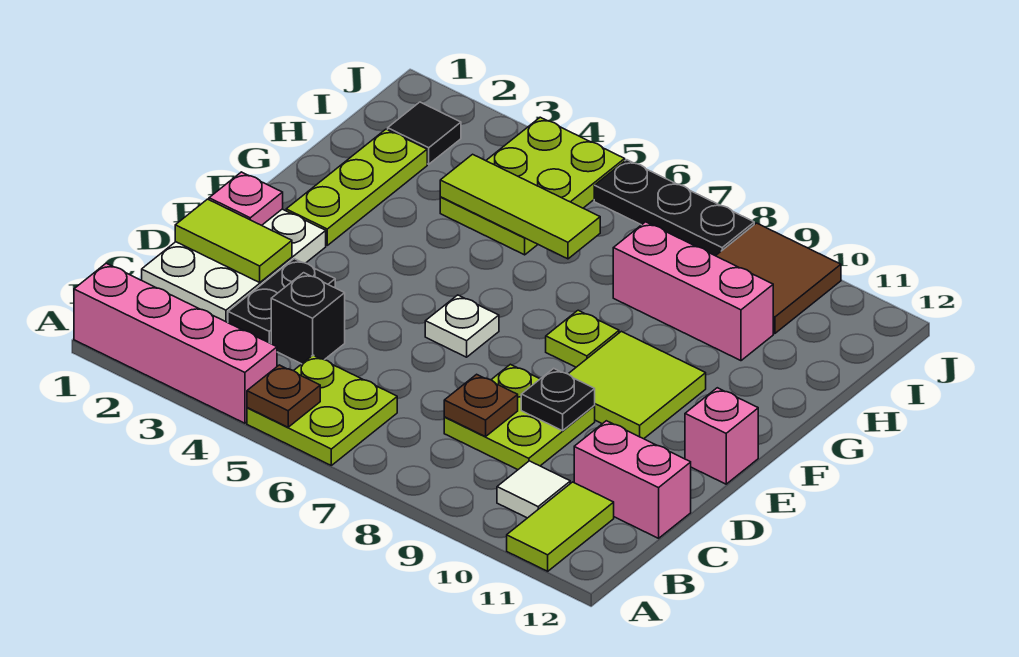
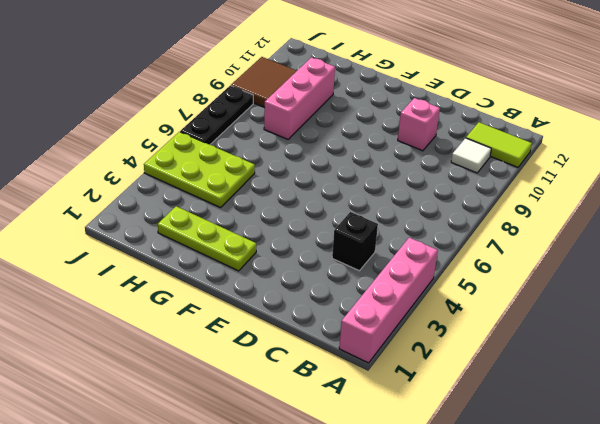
pink brick D10 level 1 -> pink brick E12 level 1
none -> lime plate A5:B6 level 1
none -> white plate C1:E2 level 1
none -> black plate C3:D3 level 1

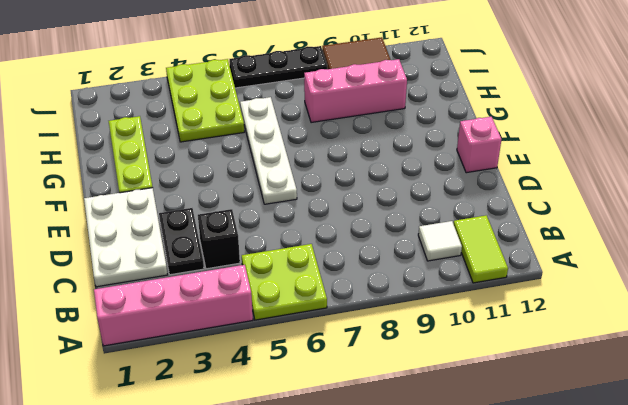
white plate E6:H6 level 1 -> white plate E6 level 1
none -> lime plate C8:D9 level 1
none -> pink brick C11:C12 level 1
none -> lime tile E9:F10 level 1

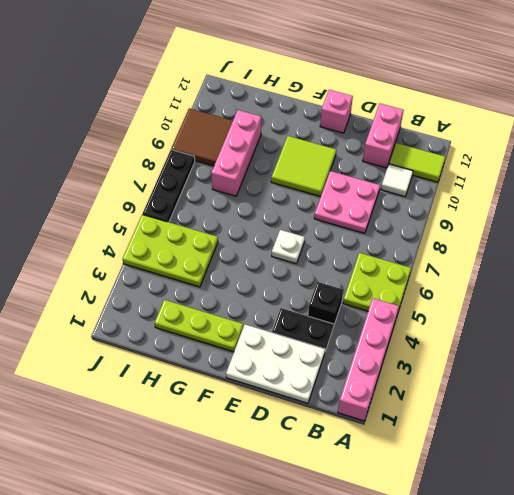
pink plate C8:D9 level 1 -> lime plate C8:D9 level 1
none -> lime plate F8 level 1
none -> black tile I2 level 1
none -> brown plate A5 level 2

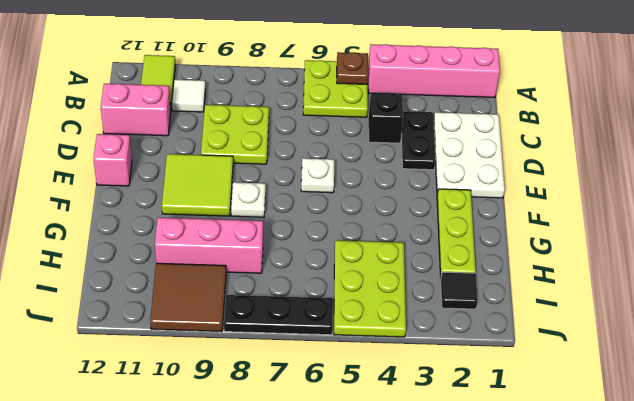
white plate F8 level 1 -> lime plate F8 level 1
none -> brown plate C8 level 2
none -> lime tile D1:D2 level 2
none -> black plate D9 level 2

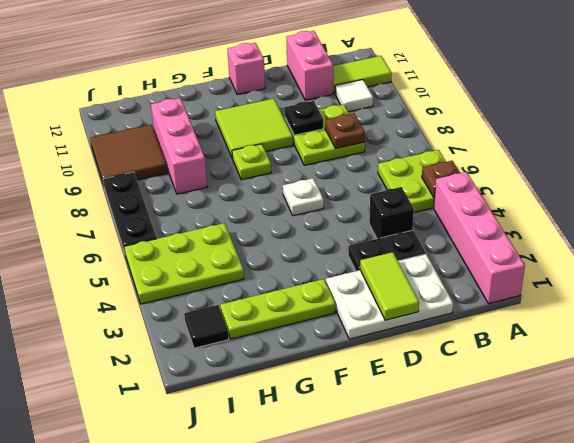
none -> pink plate E1 level 2
none -> lime tile H4:H6 level 2

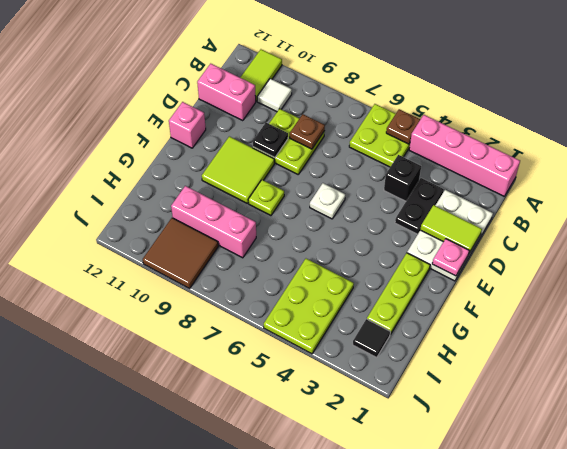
none -> black plate J6:J8 level 1
none -> lime tile H4:H6 level 2

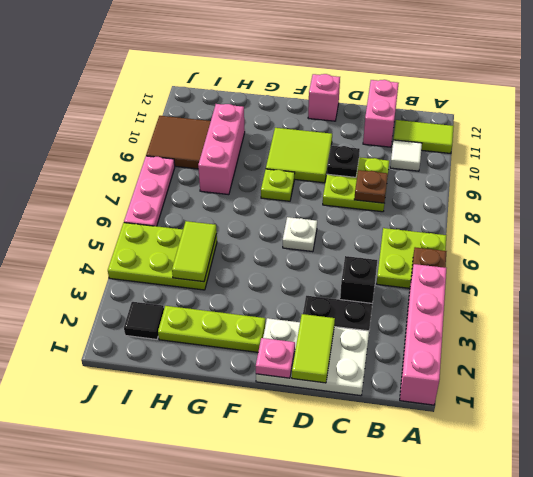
lime tile H4:H5 level 2 -> lime tile H4:H6 level 2
pink plate J6:J8 level 1 -> black plate J6:J8 level 1

